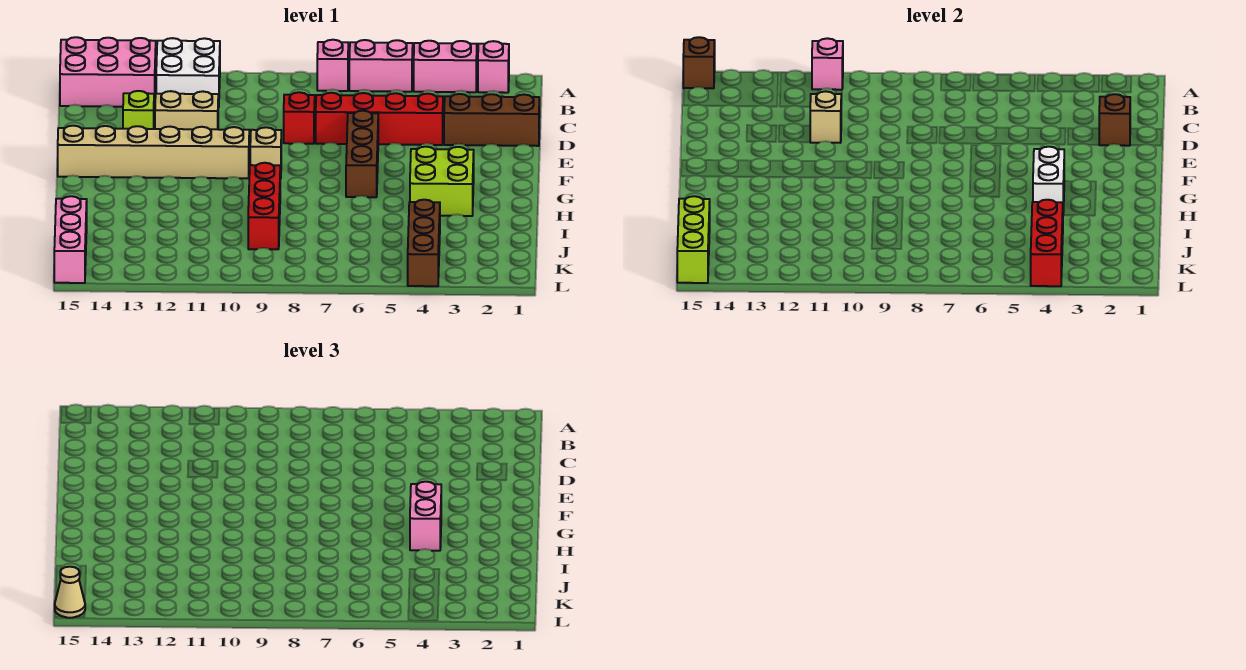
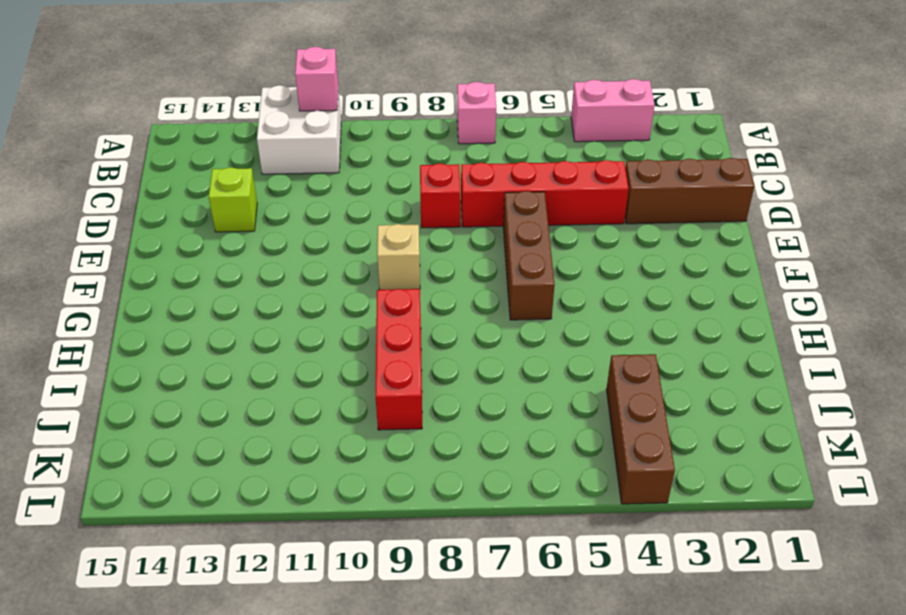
none -> pink brick A2 level 1
none -> pink brick A5:A6 level 1
none -> pink brick A13:B15 level 1

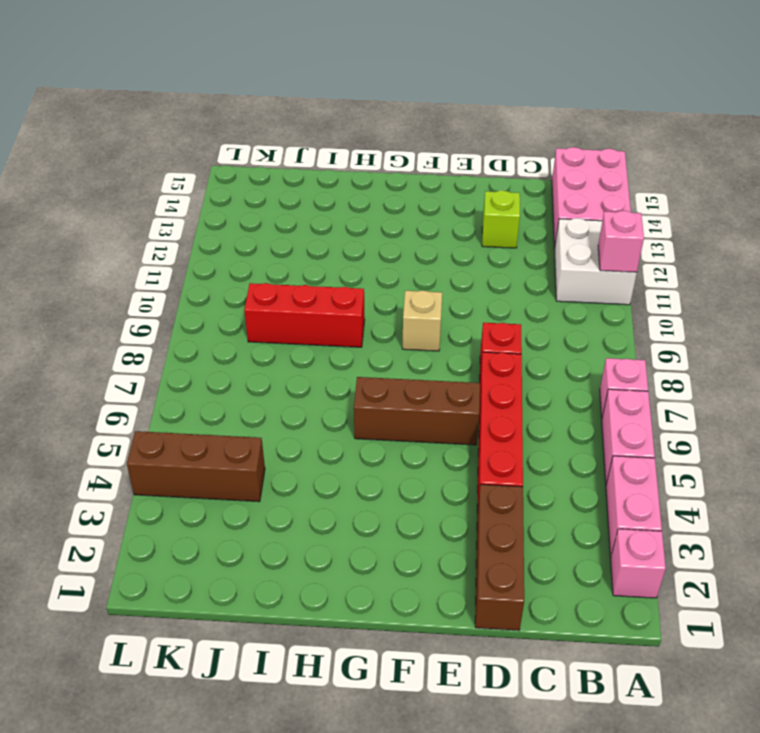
none -> tan brick D11:D12 level 1
none -> tan brick F10:F15 level 1
none -> lime brick G3:H4 level 1

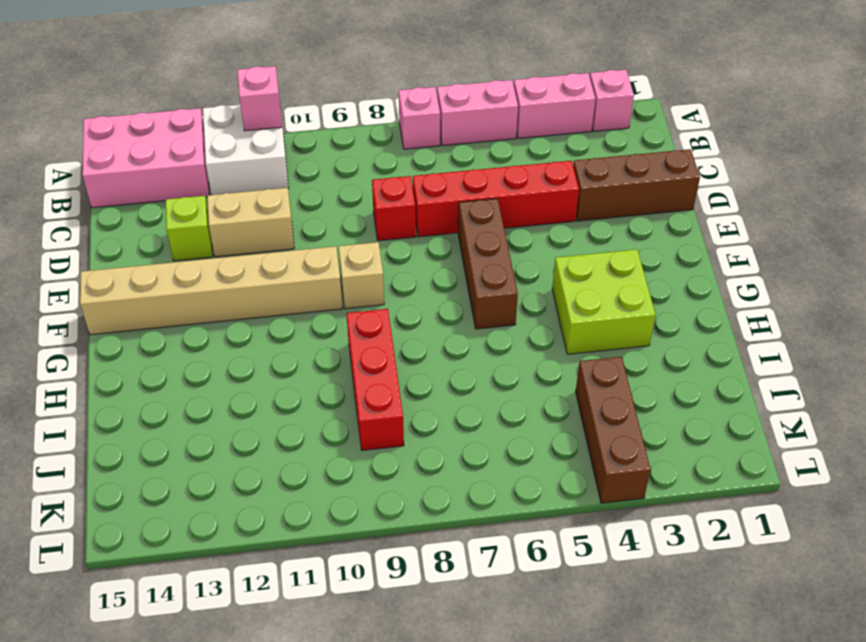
none -> pink brick J15:L15 level 1
none -> brown brick A15 level 2
none -> brown brick D2 level 2

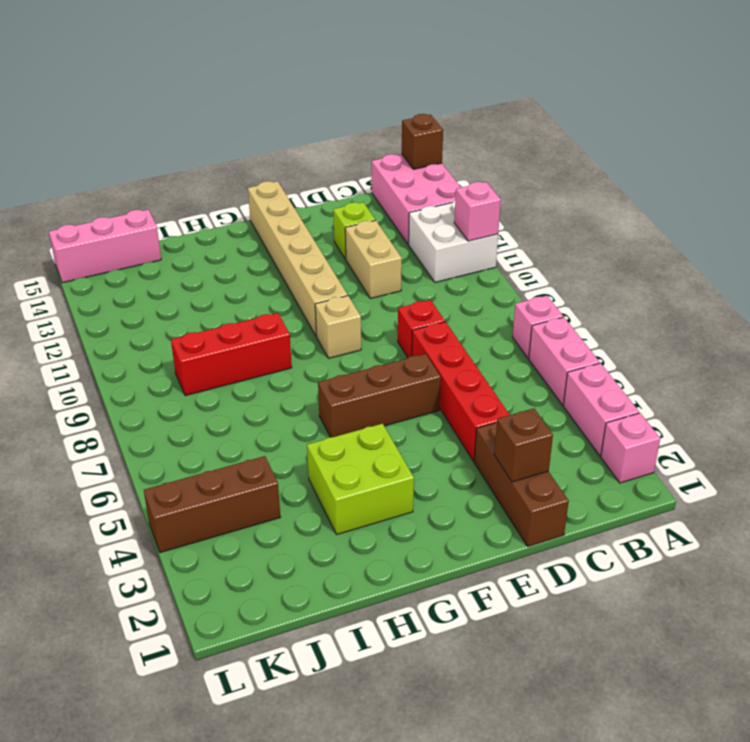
none -> tan brick D11 level 2
none -> white brick G4:H4 level 2
none -> red brick J4:L4 level 2

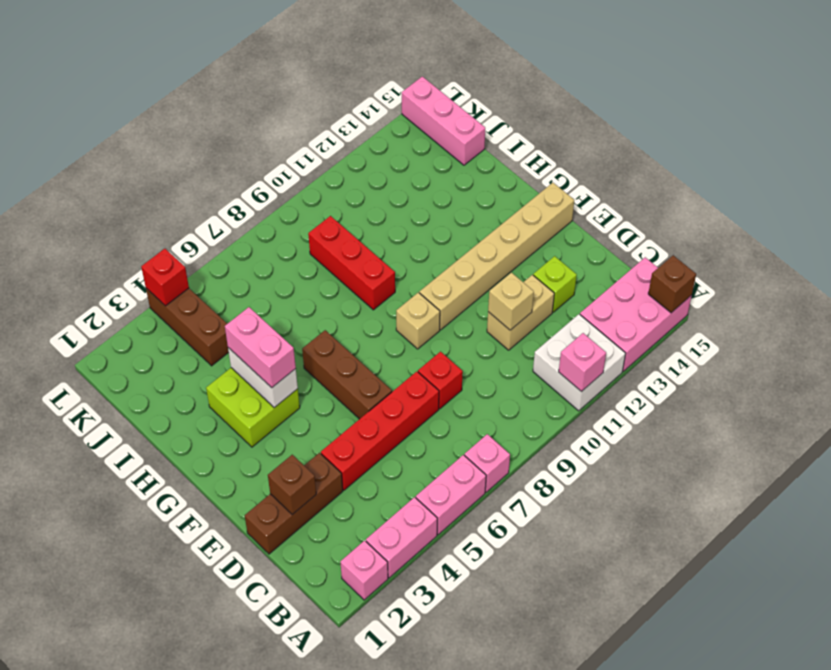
red brick L4 level 2 -> red brick J4:L4 level 2
none -> lime brick J15:L15 level 2
none -> tan cone L15 level 3

